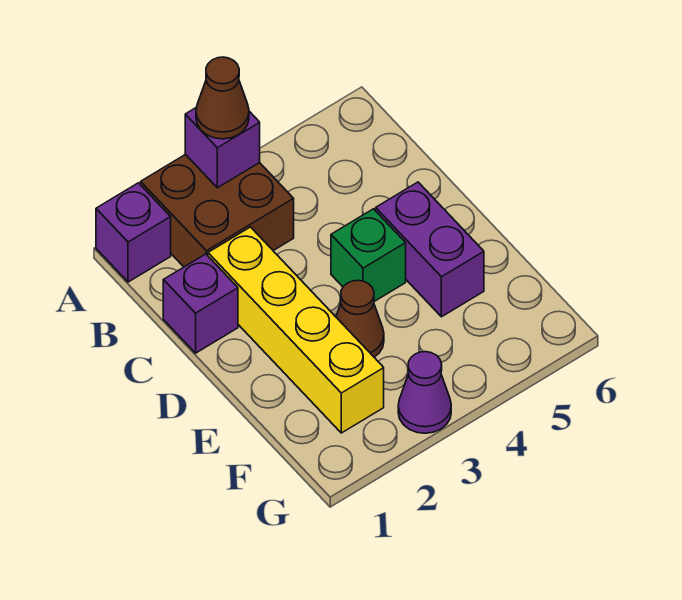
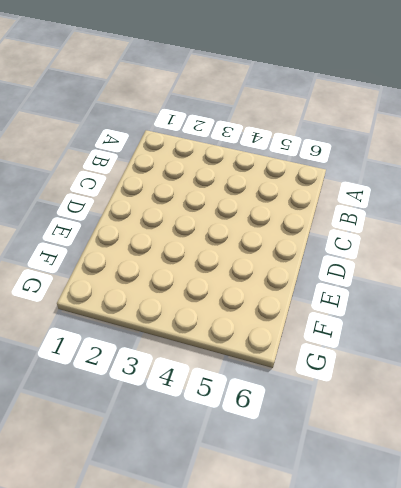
none -> purple brick A1 level 1
none -> brown brick A2:B3 level 1

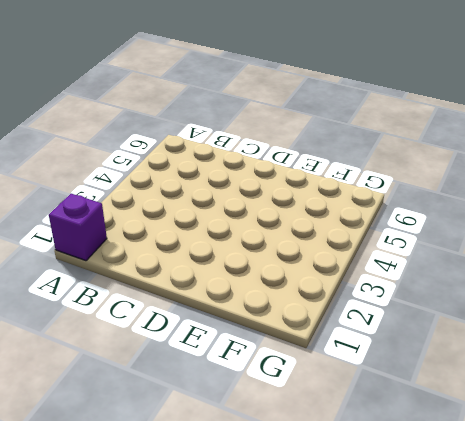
none -> brown brick A2:B3 level 1
none -> purple brick C1 level 1

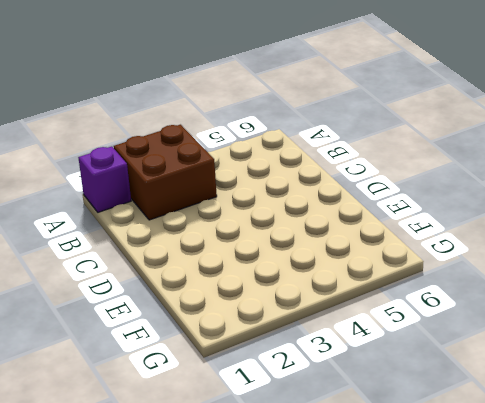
none -> purple brick C1 level 1
none -> yellow brick C2:F2 level 1

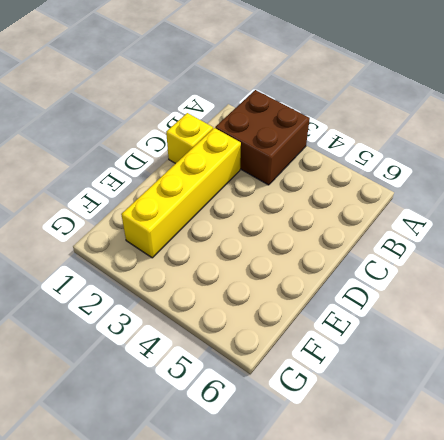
yellow brick C1 level 1 -> purple brick C1 level 1
none -> purple brick A1 level 1
none -> green brick D4 level 1

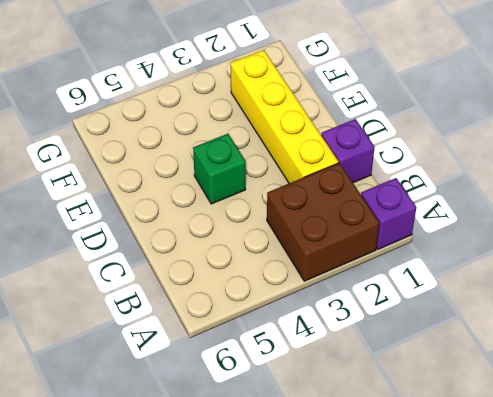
none -> purple brick D5:E5 level 1
none -> brown cone E3 level 1

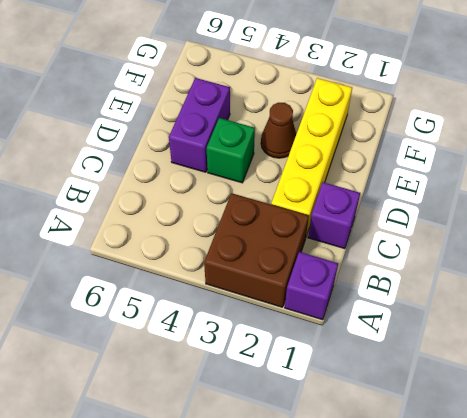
none -> purple cone G3 level 1
none -> purple brick A3 level 2

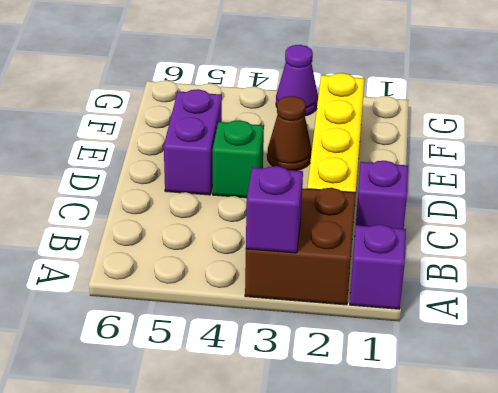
none -> brown cone A3 level 3

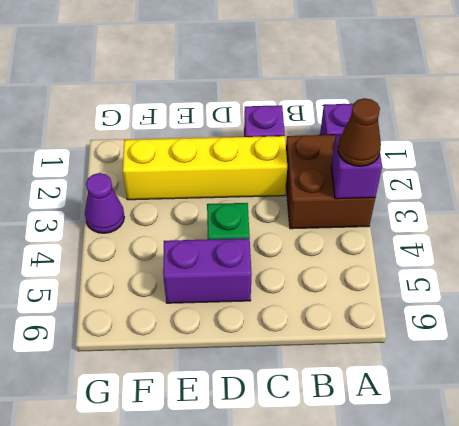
none -> brown cone E3 level 1

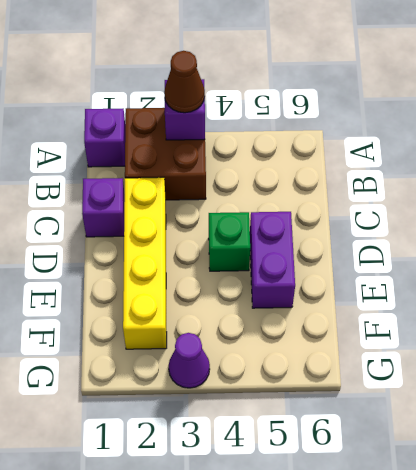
none -> brown cone E3 level 1

